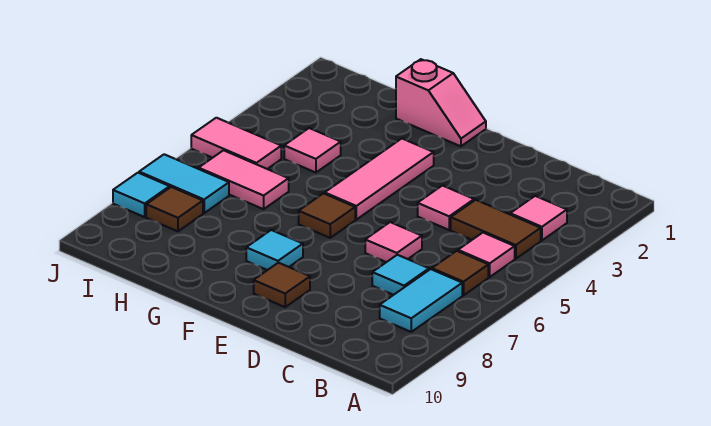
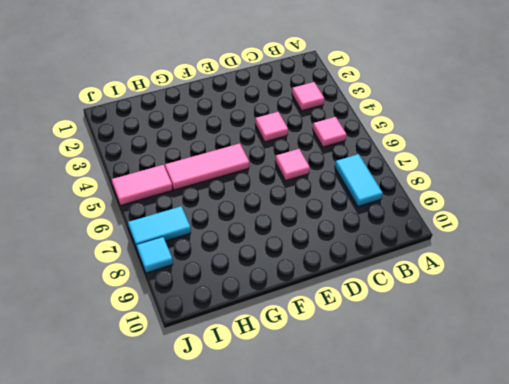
pink tile F5:H5 level 1 -> pink tile F3:F5 level 1
none -> brown tile B4:C4 level 1
none -> brown tile B6 level 1
none -> cyan tile C7 level 1

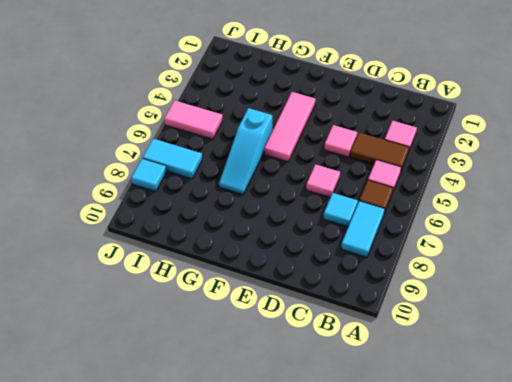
cyan slope G5:G7 level 1 top 5 -> none
none -> brown tile E9 level 1
none -> pink slope F1:G1 level 1 top G
none -> brown tile F6 level 1

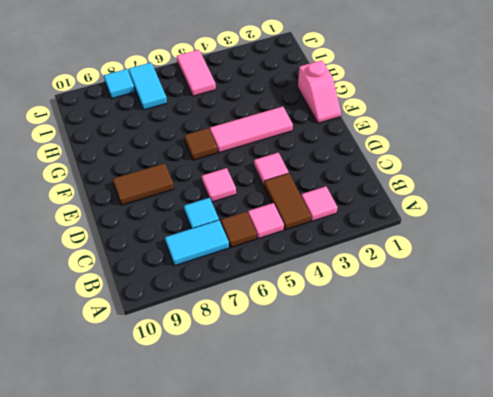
brown tile E8:E9 level 1 -> brown tile E9 level 1
none -> cyan tile F8 level 1
none -> pink tile H4 level 1
none -> pink tile H6:I6 level 1

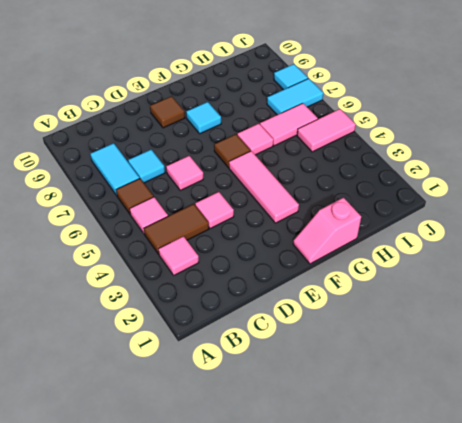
pink tile G6 level 1 -> pink tile H4 level 1
none -> brown tile I8 level 1

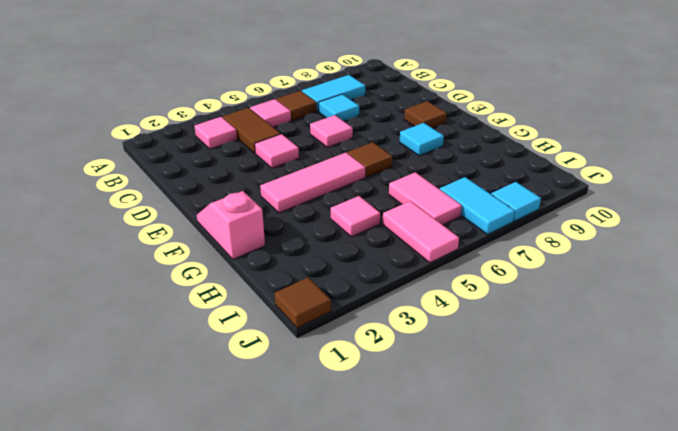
brown tile J1 level 1 -> brown tile I8 level 1

